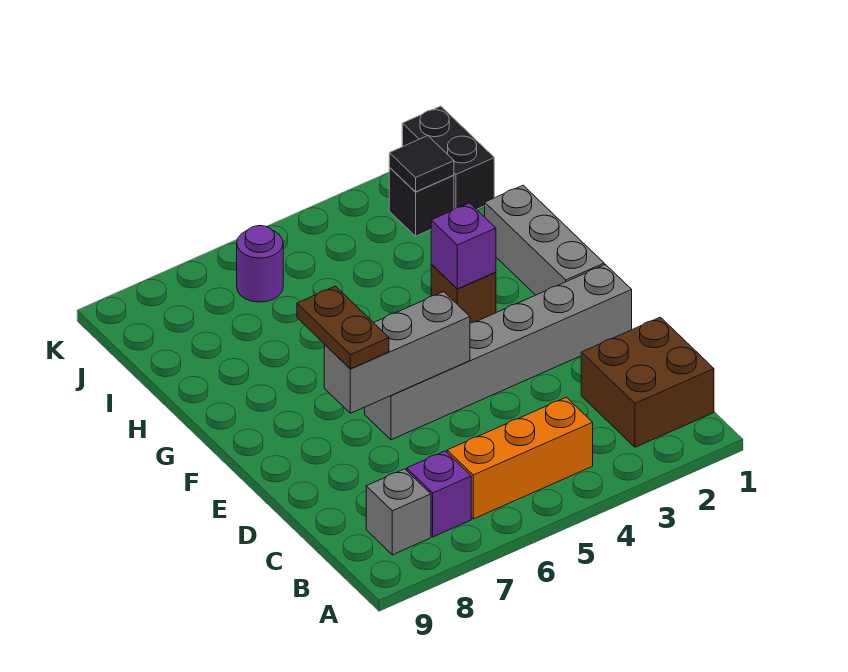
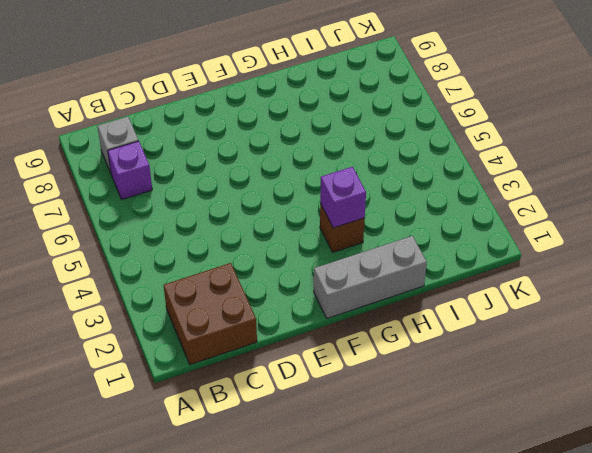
none -> orange brick B4:B6 level 1
none -> grey brick E1:E6 level 1
none -> black brick J1:K1 level 1

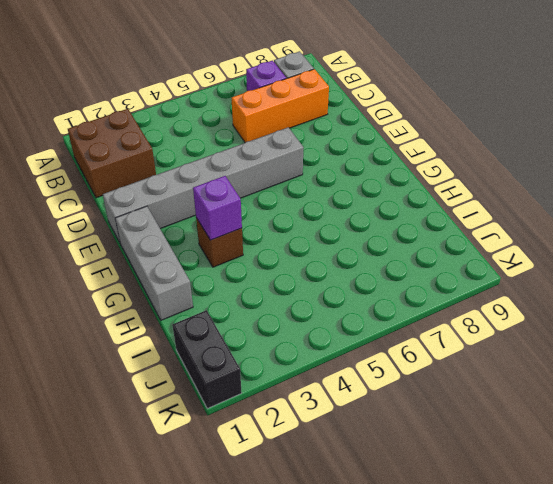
orange brick C6:C8 level 1 -> orange brick B4:B6 level 1
none -> black brick J2 level 1
none -> purple round brick J6 level 1
none -> grey brick E5:E7 level 2

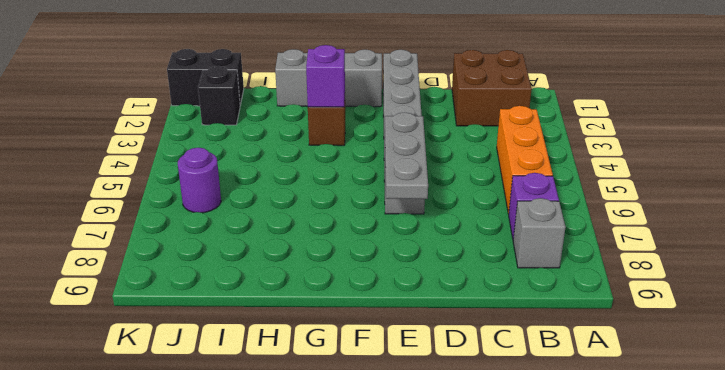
grey plate E5:E7 level 2 -> grey brick E5:E7 level 2
none -> black tile J2 level 2
none -> brown plate E7:F7 level 3

